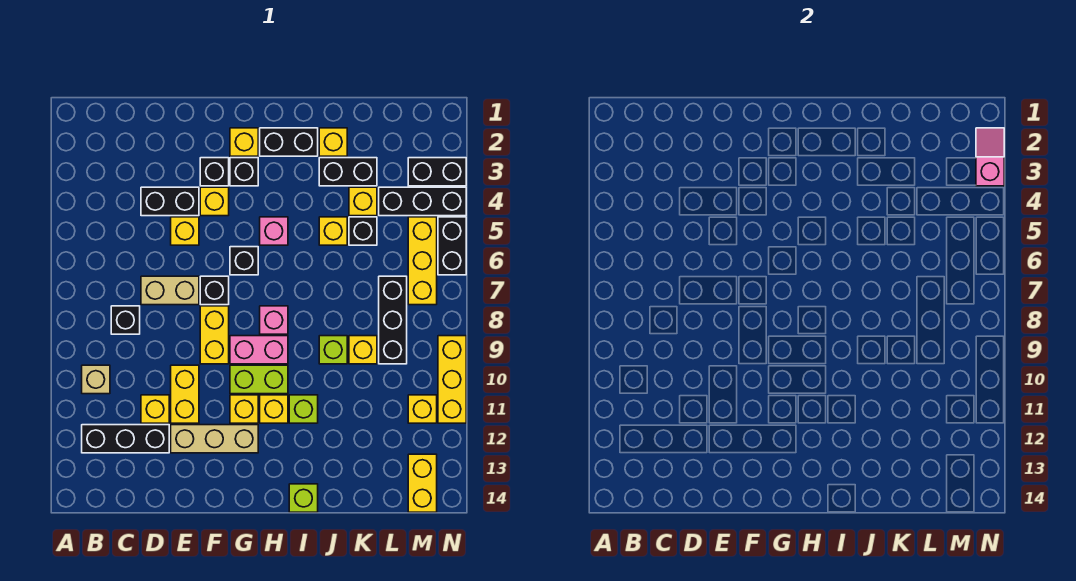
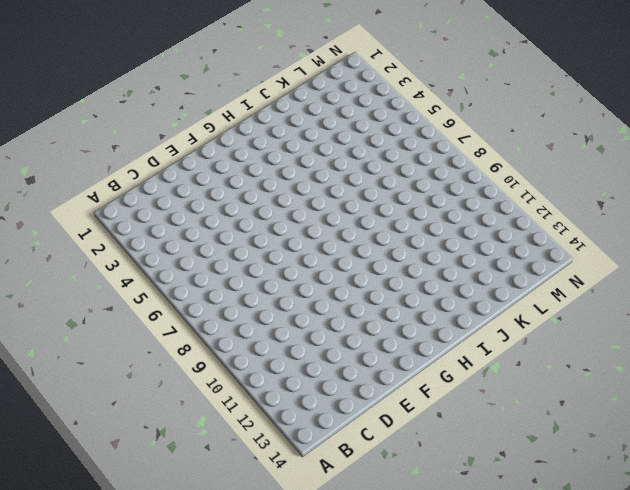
none -> tan brick B10 level 1
none -> black brick B12:D12 level 1
none -> black brick C8 level 1
none -> black brick D4:E4 level 1

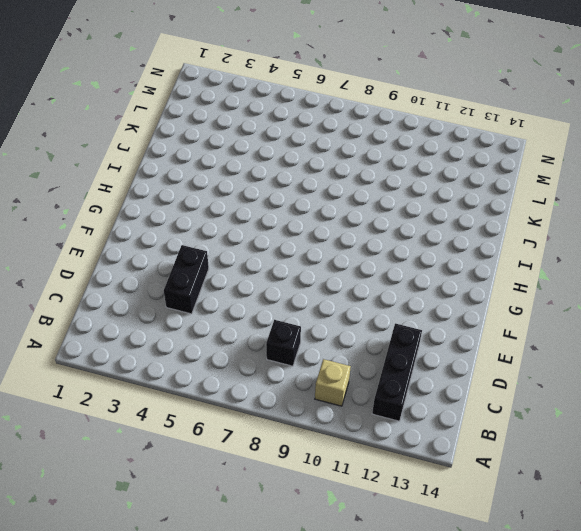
none -> tan brick D7:E7 level 1
none -> yellow brick D11 level 1
none -> yellow brick E5 level 1
none -> yellow brick E10:E11 level 1

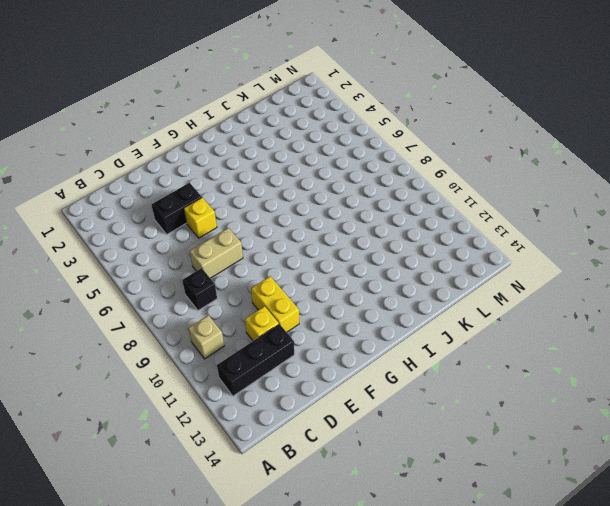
none -> tan brick E12:G12 level 1
none -> black brick F3 level 1
none -> yellow brick F4 level 1
none -> black brick F7 level 1

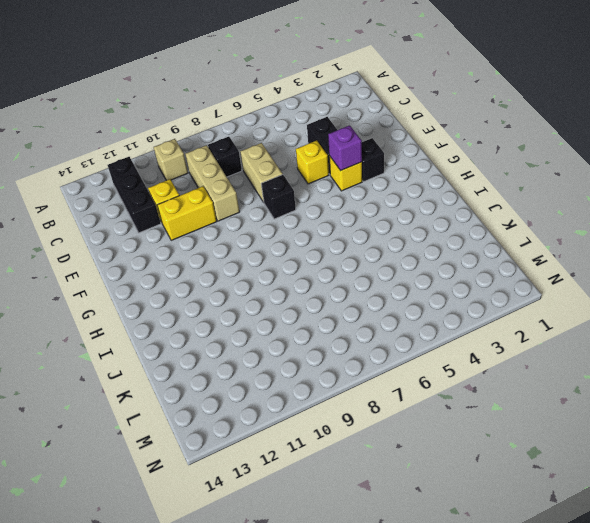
tan brick C9:E9 level 1 -> tan brick E12:G12 level 1
purple brick F4 level 2 -> none
none -> yellow brick F8:F9 level 1
none -> yellow brick G2 level 1
none -> black brick G3 level 1
none -> black brick G6 level 1

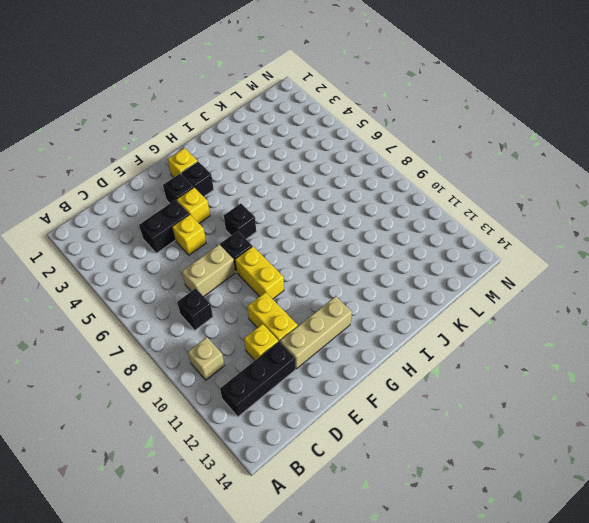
none -> pink brick G9:H9 level 1
none -> lime brick G10:H10 level 1
none -> yellow brick G11 level 1
none -> black brick H2:I2 level 1

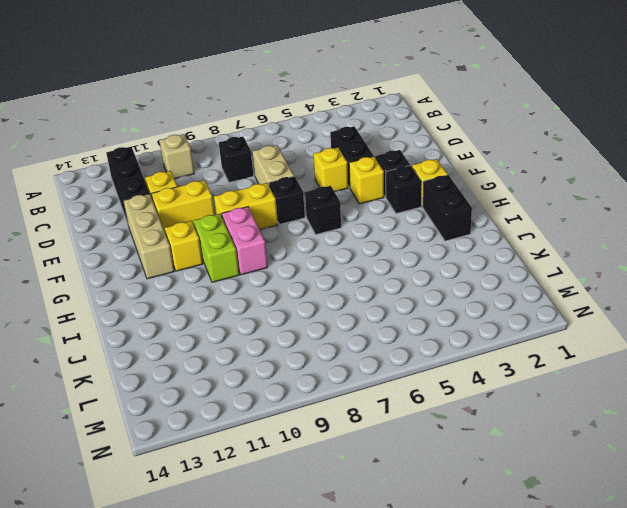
none -> pink brick H5 level 1
none -> pink brick H8 level 1
none -> yellow brick H11 level 1
none -> lime brick I11 level 1

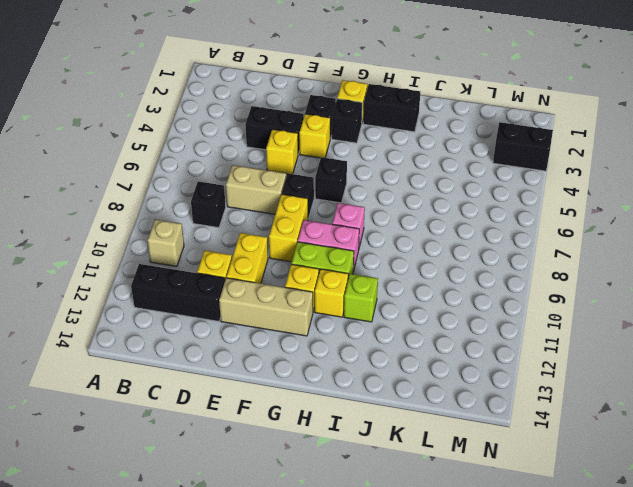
none -> pink brick H5 level 1
none -> lime brick I14 level 1
none -> yellow brick J2 level 1
none -> black brick J3:K3 level 1

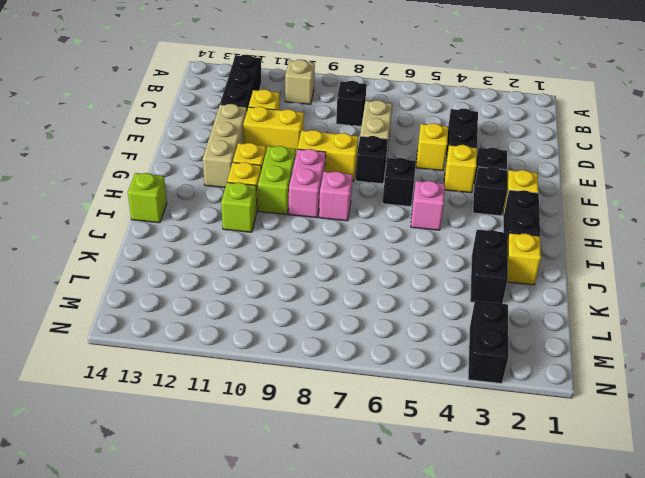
none -> yellow brick J5 level 1
none -> lime brick J9 level 1
none -> yellow brick K4 level 1
none -> black brick K5 level 1

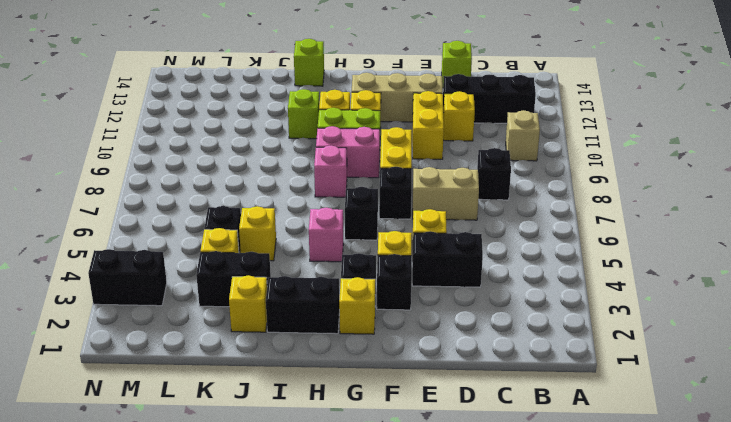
lime brick D14 level 1 -> lime brick J9 level 1
none -> yellow brick K9 level 1
none -> black brick L4:N4 level 1
none -> black brick L7:L9 level 1
none -> yellow brick M5:M7 level 1

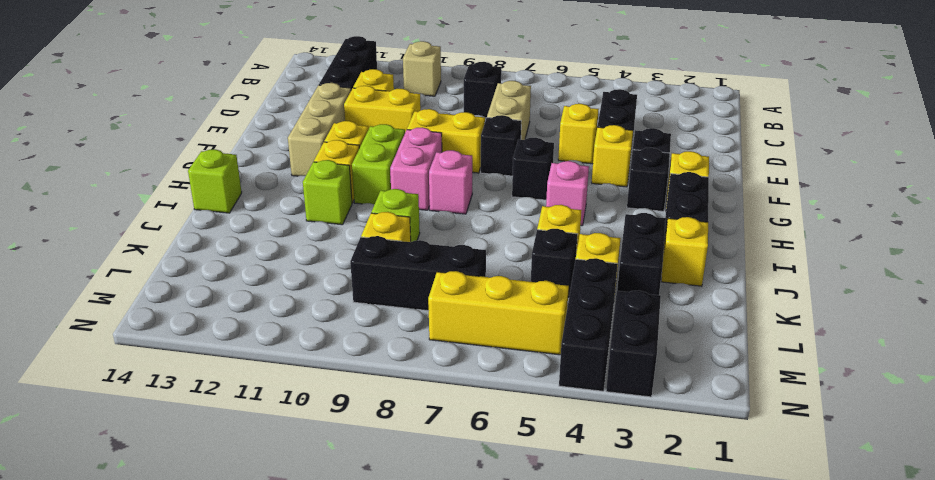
none -> yellow brick M11 level 1
none -> yellow brick M13:M14 level 1
none -> black brick N5:N6 level 1
none -> yellow brick N9:N11 level 1

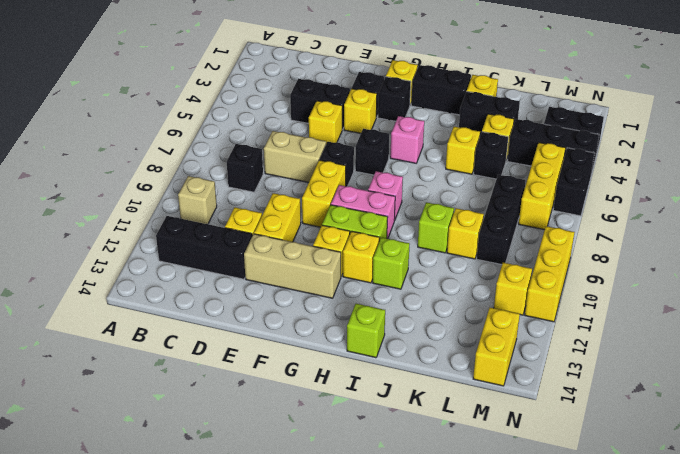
none -> pink slope N2:N3 level 2 top 3

